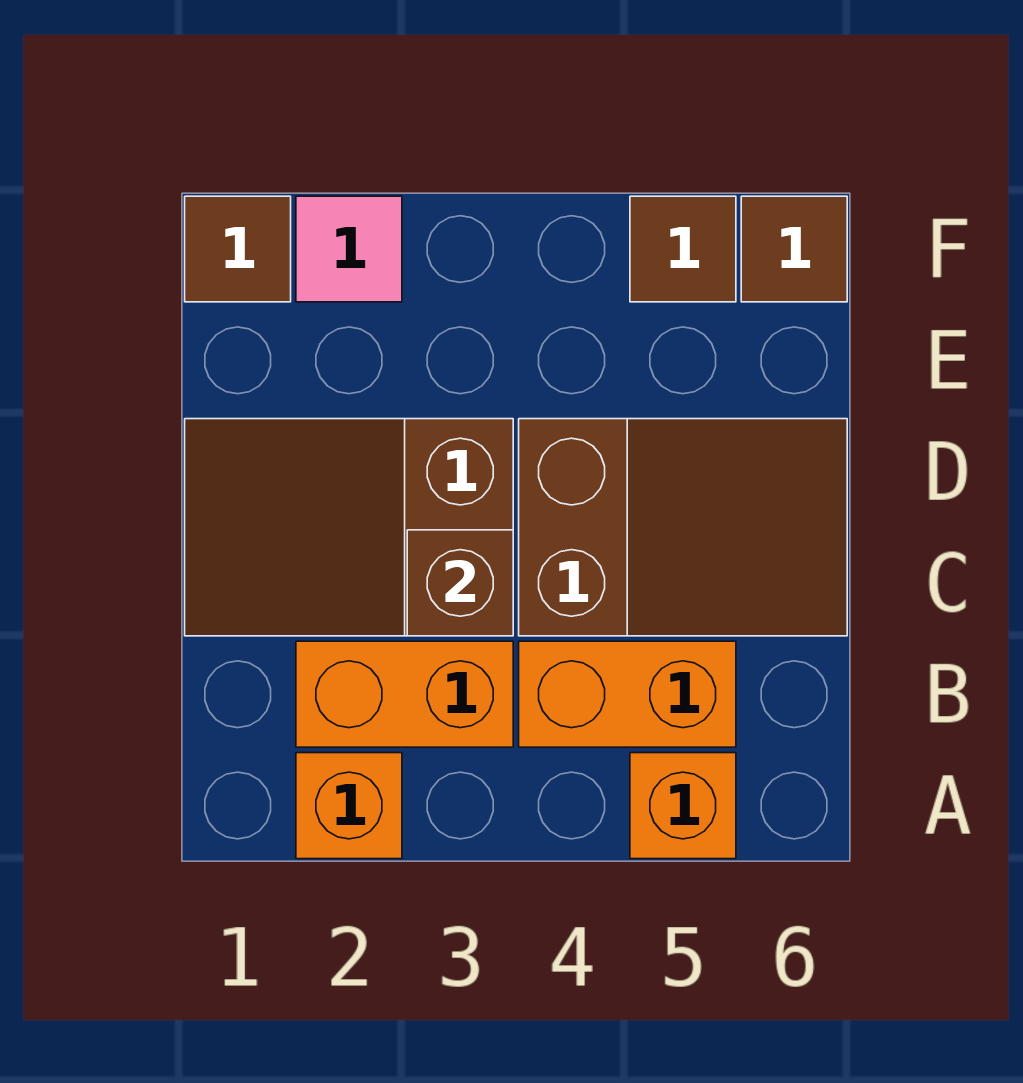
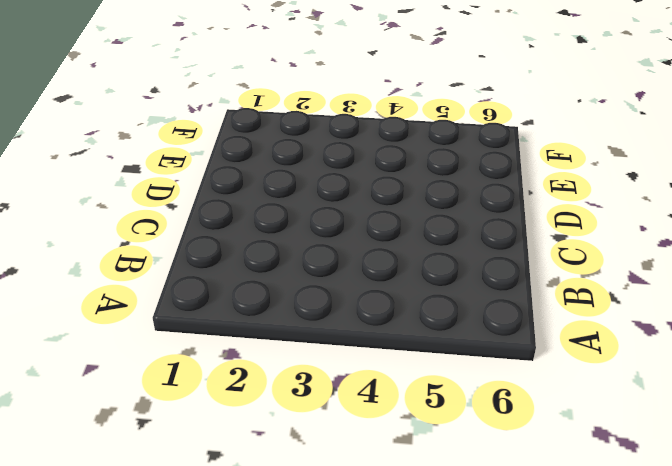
none -> orange brick A2 level 1
none -> orange brick A5 level 1

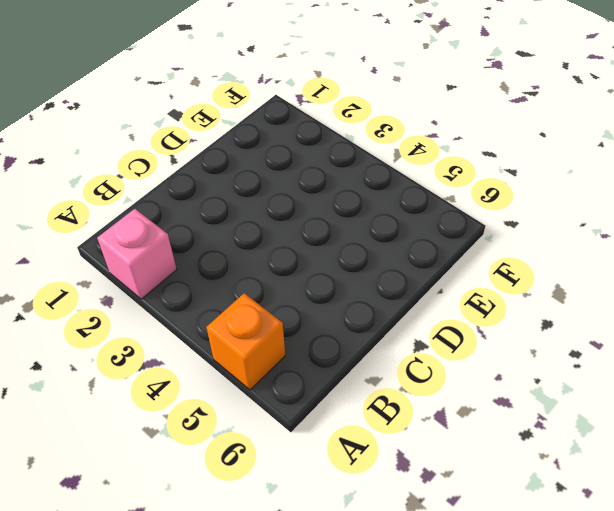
pink brick A2 level 1 -> orange brick A2 level 1
none -> orange brick B2:B3 level 1
none -> orange brick B4:B5 level 1

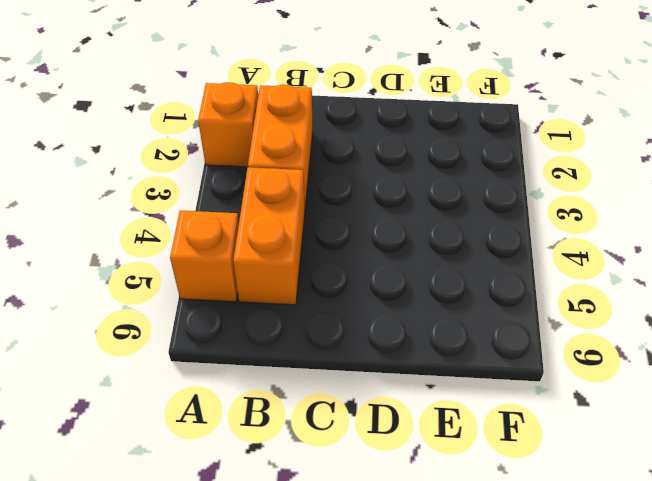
none -> brown slope C1:D3 level 1 top 3
none -> brown slope C4:D6 level 1 top 4

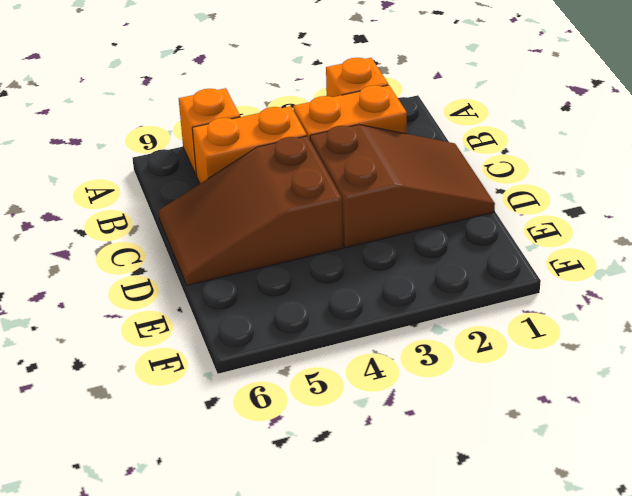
none -> brown tile F1 level 1
none -> pink tile F2 level 1

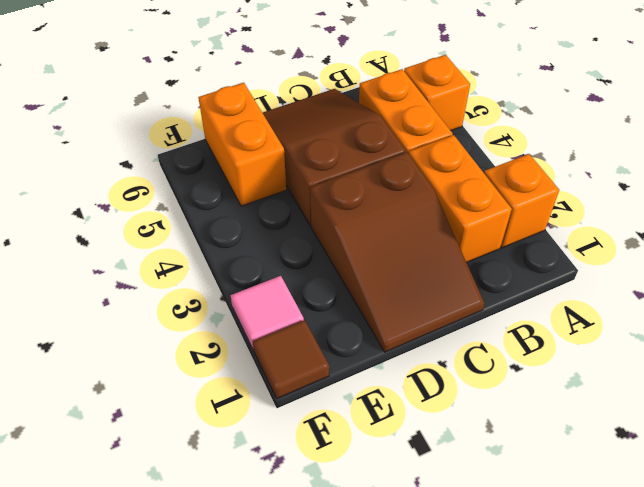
orange brick E5:E6 level 1 -> none
none -> brown tile F5 level 1
none -> brown tile F6 level 1

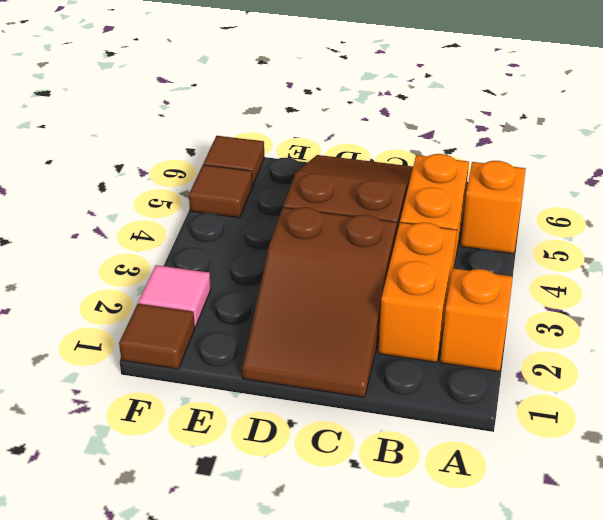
none -> brown brick C3 level 2

